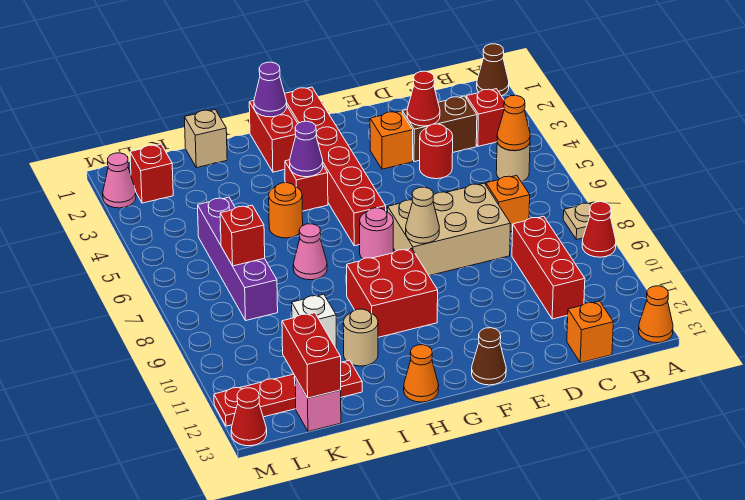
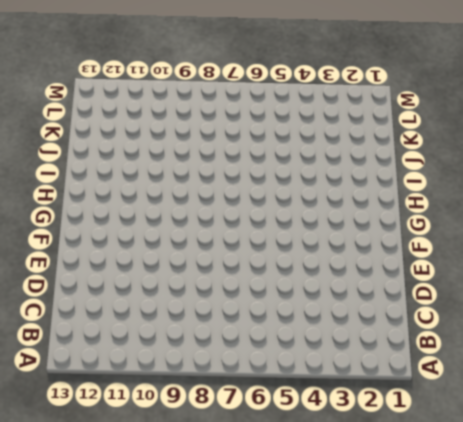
none -> brown cone A1 level 1
none -> tan plate A8 level 1
none -> red cone A9 level 1
none -> orange cone A13 level 1

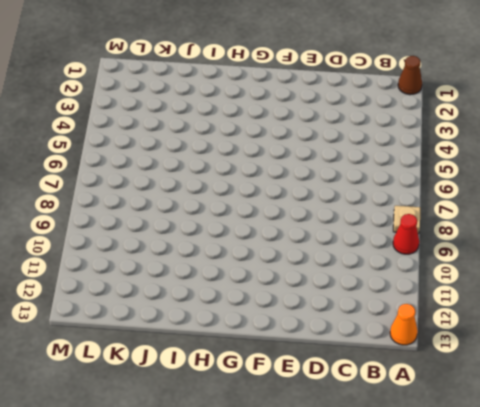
none -> red brick B3 level 1
none -> tan round brick B5 level 1
none -> brown brick C3:D3 level 1
none -> orange brick C7 level 1

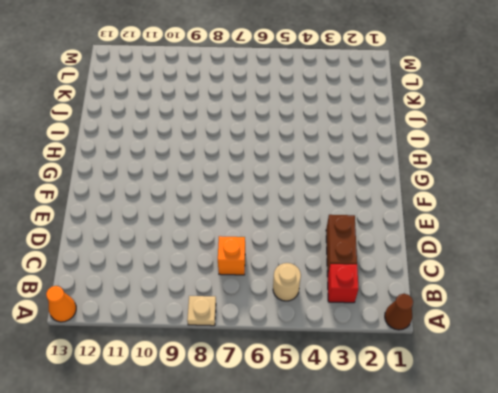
none -> red cone A9 level 1
none -> red brick C9:C11 level 1
none -> orange brick C13 level 1
none -> red round brick D4 level 1

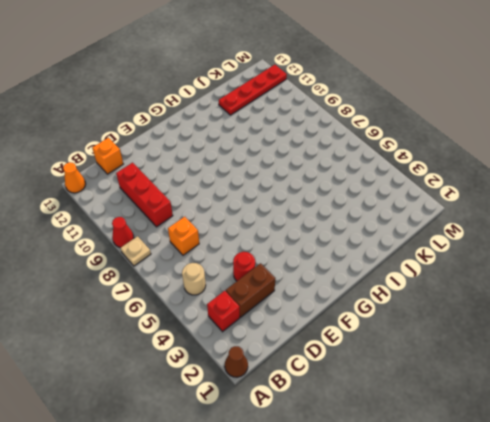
none -> tan brick D7:F8 level 1
none -> orange brick E3 level 1
none -> brown cone F13 level 1
none -> red brick G1:G6 level 1

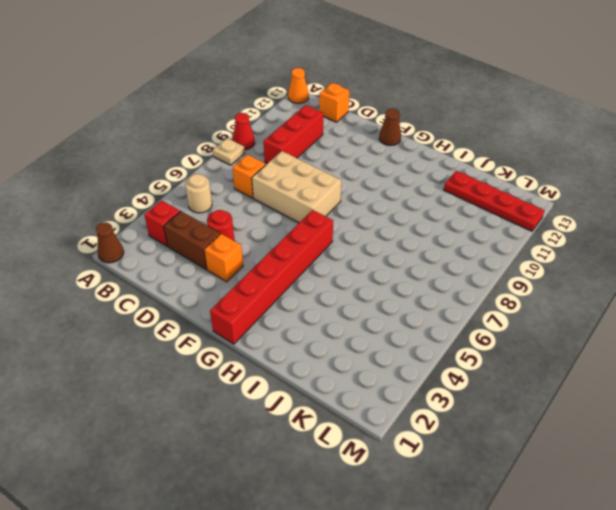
none -> pink round brick G7 level 1
none -> red brick G9:H10 level 1
none -> red brick H1:H2 level 1
none -> red brick H4 level 1

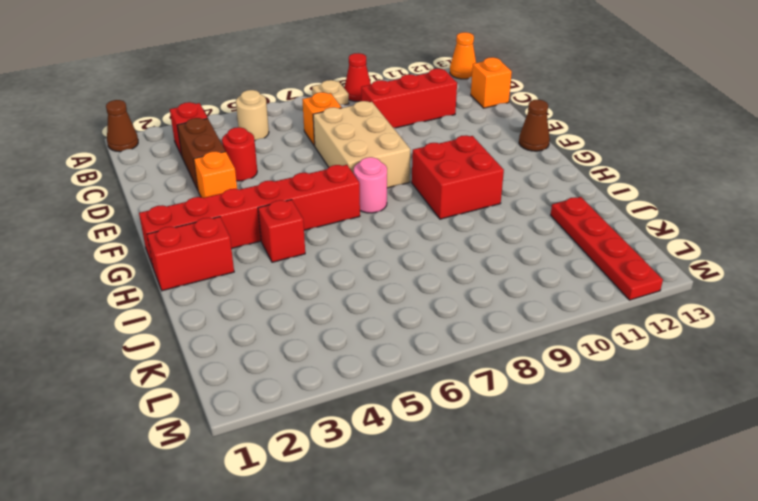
none -> orange cone H13 level 1
none -> orange round brick I5 level 1
none -> pink cone I7 level 1
none -> tan round brick I11 level 1

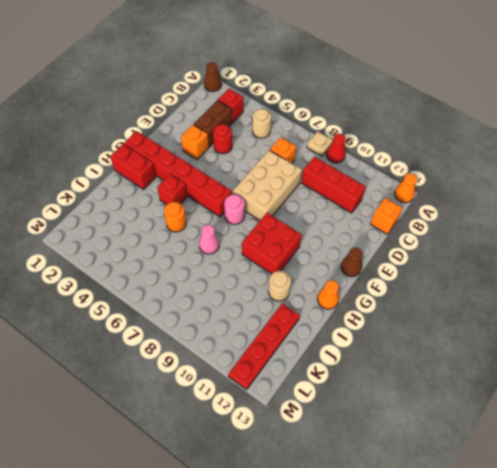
none -> tan brick J1 level 1
none -> white brick J10 level 1
none -> purple brick K5:K8 level 1
none -> pink brick K13 level 1

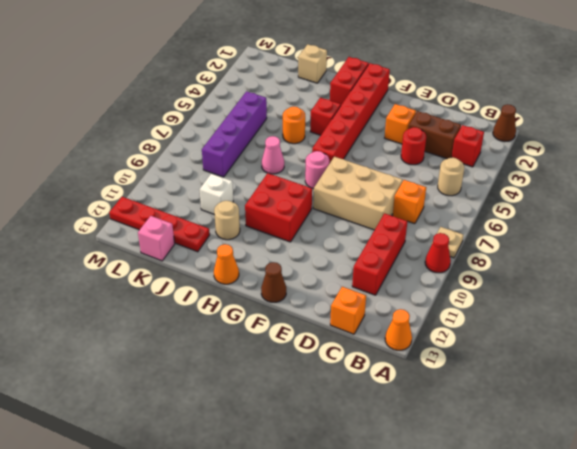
none -> red brick L2 level 1
none -> pink cone M2 level 1
none -> red cone M13 level 1
none -> orange cone B5 level 2

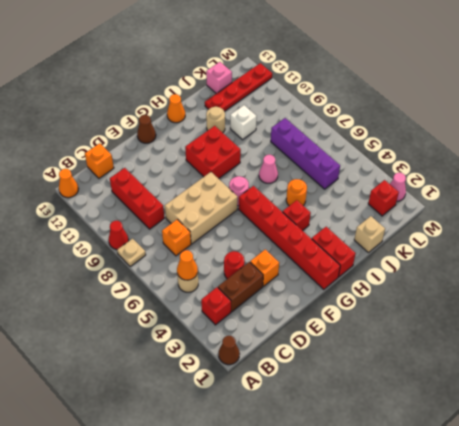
none -> red cone M13 level 1
none -> red cone D3 level 2
none -> tan cone F8 level 2
none -> purple cone H1 level 2

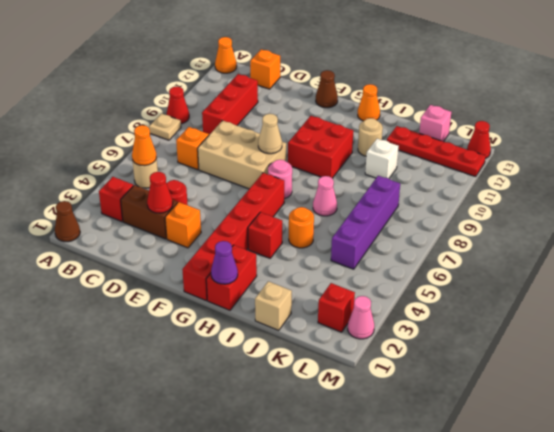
none -> purple cone H4 level 2
none -> red brick K7 level 2
none -> red brick K12:K13 level 2

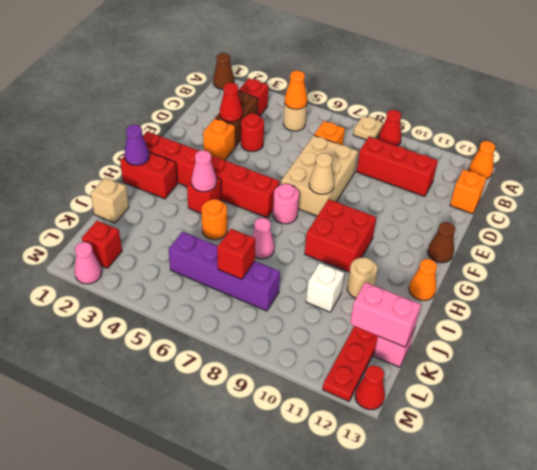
pink cone H4 level 2 -> purple cone H4 level 2
pink brick K12:K13 level 2 -> red brick K12:K13 level 2

